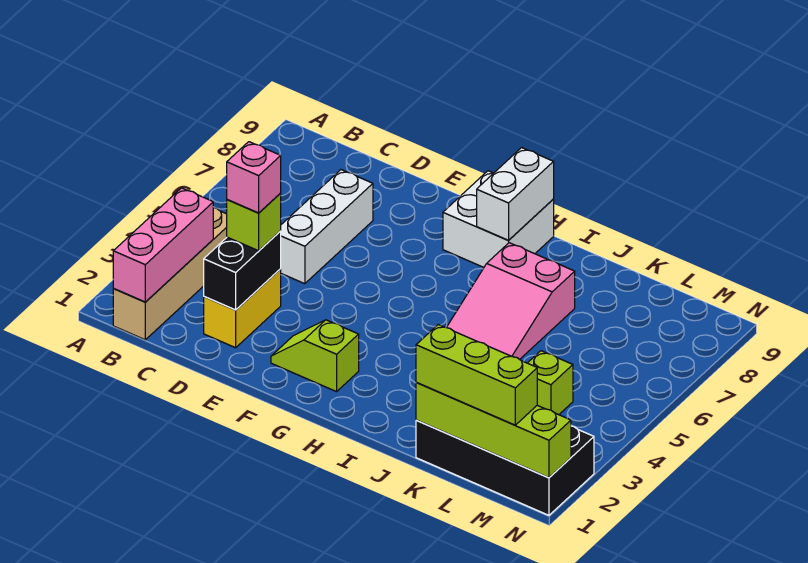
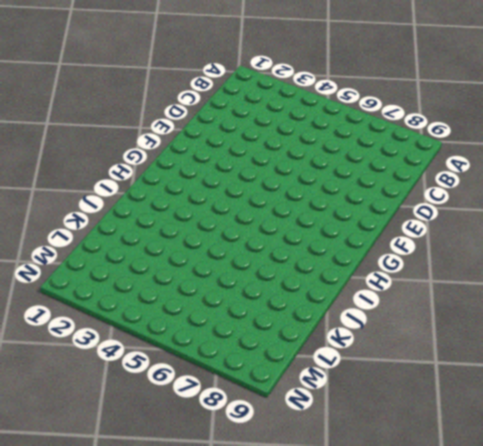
none -> tan brick B1:B4 level 1
none -> yellow brick D2:D3 level 1
none -> white brick D5:D7 level 1

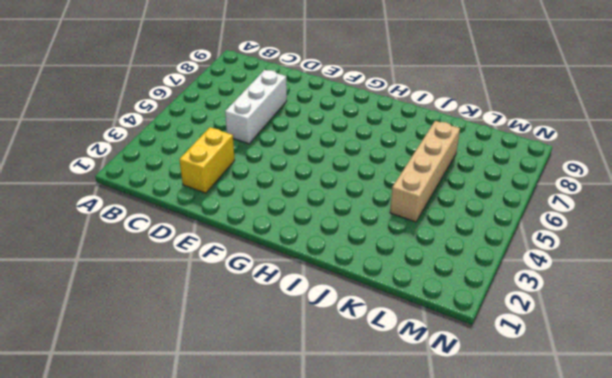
tan brick K4:K7 level 1 -> tan brick B1:B4 level 1
none -> lime slope F2:G2 level 1 top G
none -> white brick G8:H9 level 1
none -> pink slope I5:J7 level 1 top 7

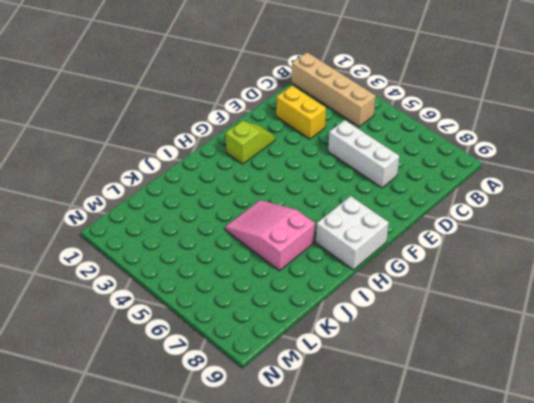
none -> black brick K1:N2 level 1
none -> lime brick L4 level 1
none -> pink brick B1:B3 level 2

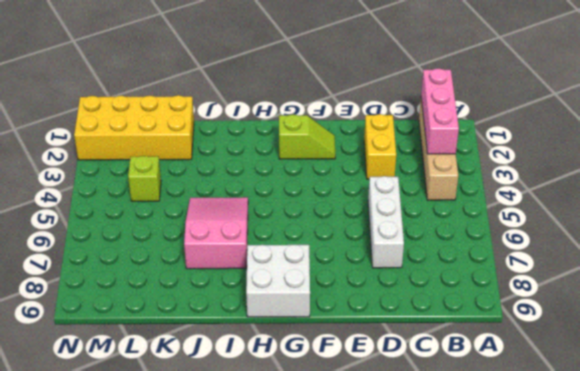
yellow brick K1:N2 level 1 -> black brick K1:N2 level 1
none -> black brick D2:D3 level 2
none -> white brick H8:H9 level 2
none -> lime brick K1:N1 level 2

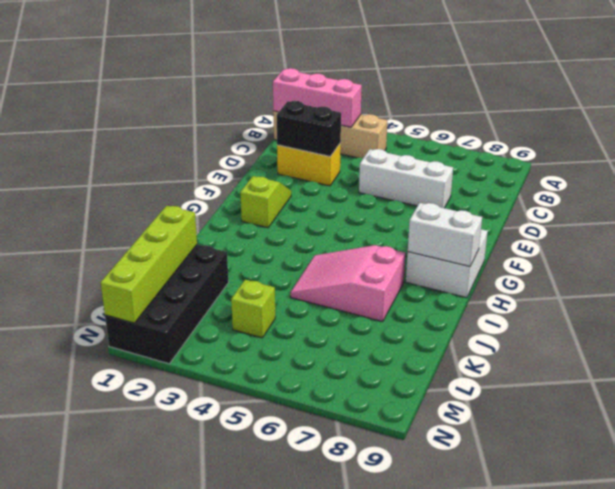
none -> lime brick D3 level 3
none -> lime brick K1:M1 level 3
none -> pink brick D3 level 4

